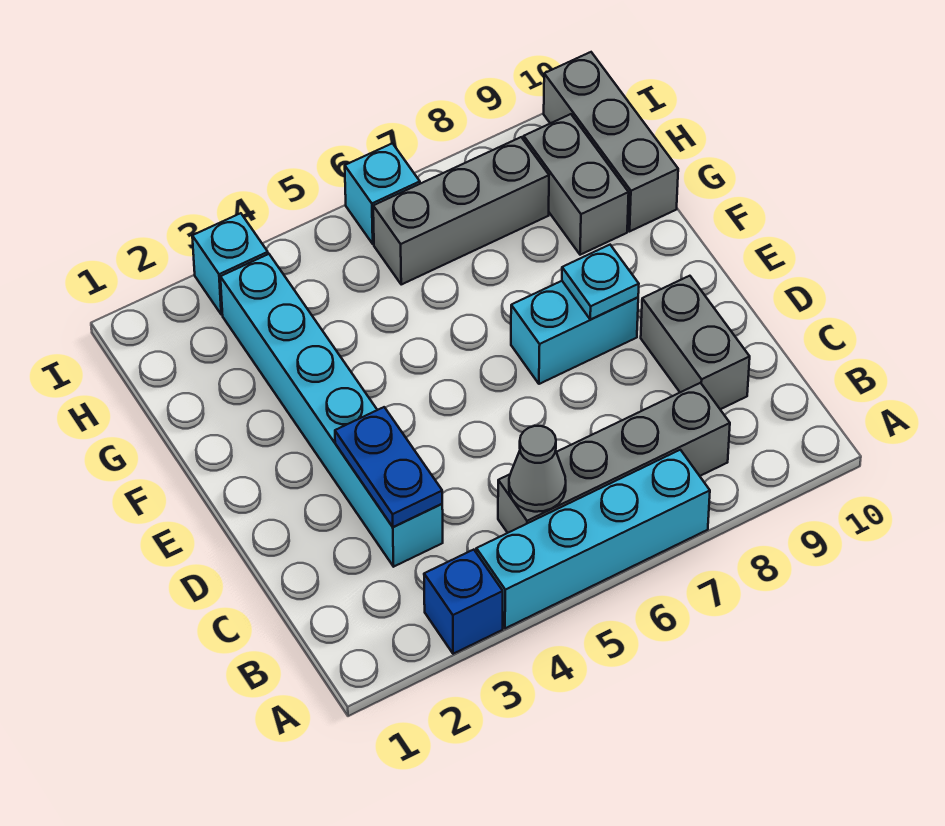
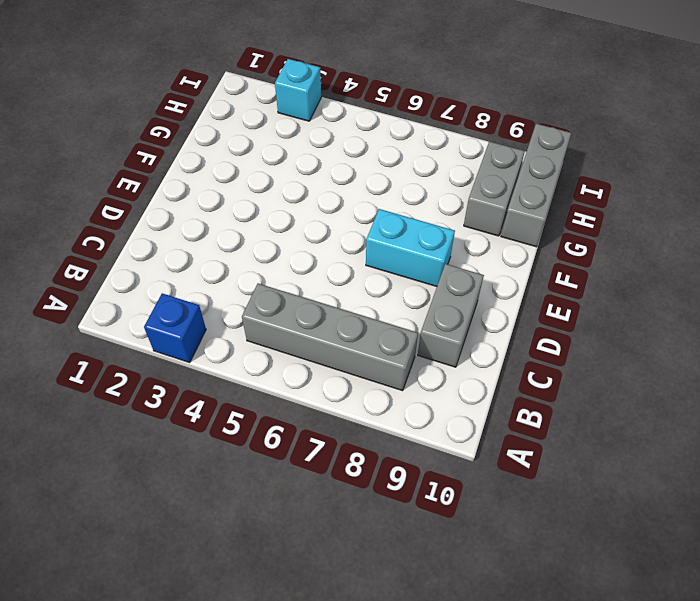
none -> cyan brick A4:A7 level 1
none -> cyan brick C3:H3 level 1
none -> grey brick H6:H8 level 1

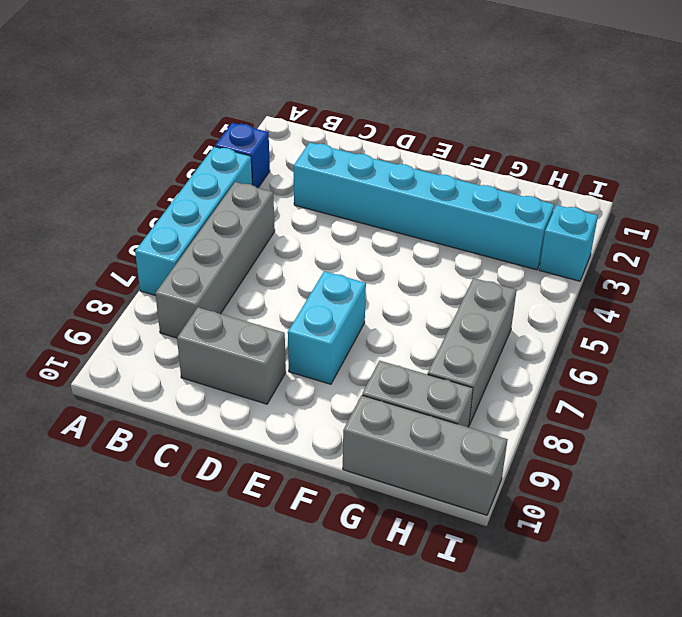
none -> cyan brick I6 level 1
none -> grey cone B5 level 2
none -> blue plate C3:D3 level 2

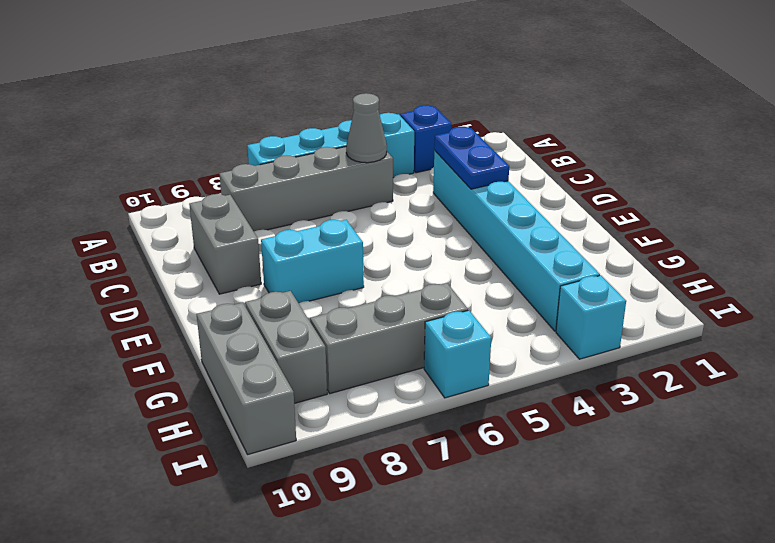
none -> cyan plate E8 level 2

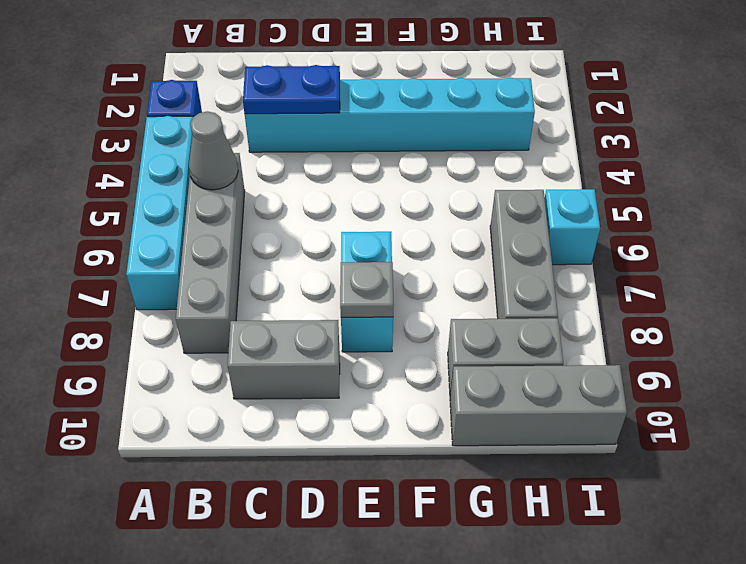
grey plate E8 level 2 -> cyan plate E8 level 2
none -> cyan brick I3 level 1

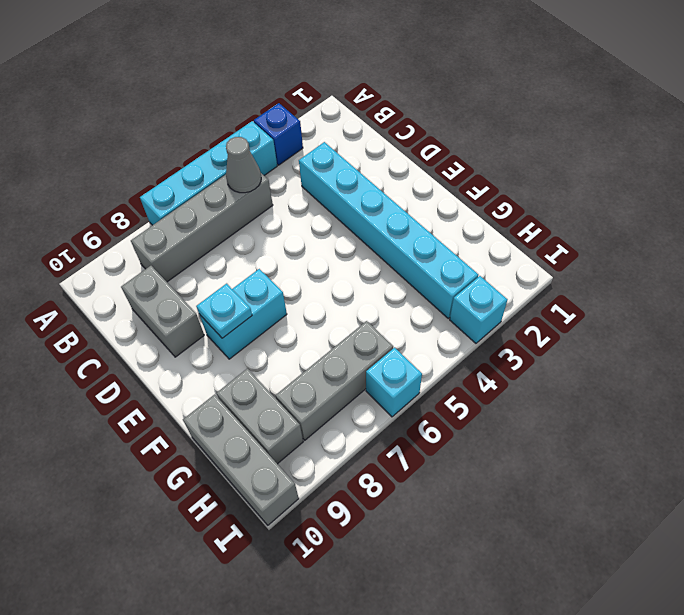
none -> blue plate C3:D3 level 2

